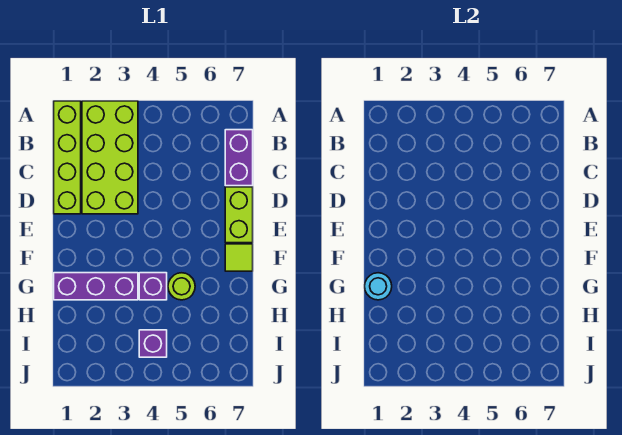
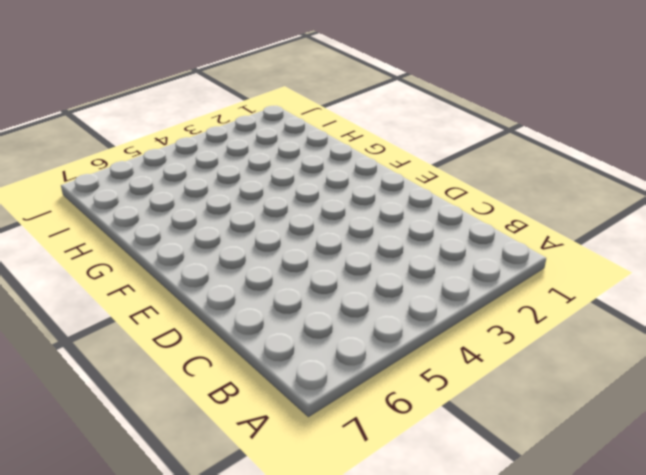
none -> lime brick A1:D1 level 1
none -> lime brick A2:D3 level 1

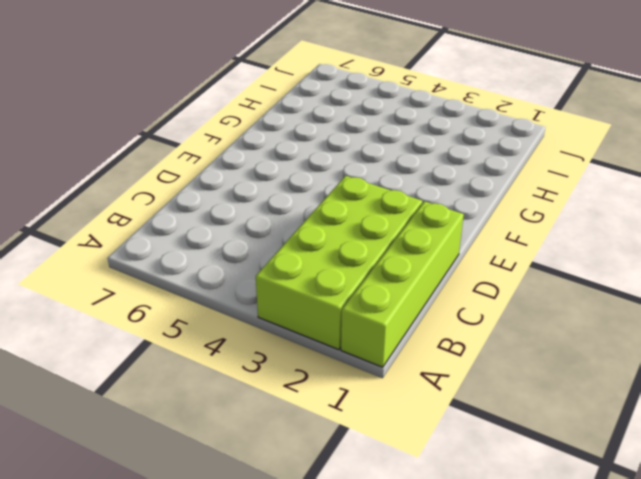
none -> purple brick B7:C7 level 1
none -> lime brick D7:E7 level 1

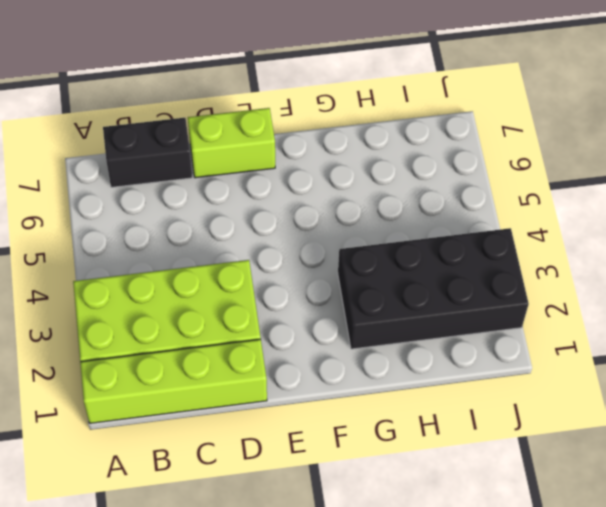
black brick B7:C7 level 1 -> purple brick B7:C7 level 1
black brick G2:J3 level 1 -> purple brick G1:G3 level 1
none -> lime tile F7 level 1
none -> purple brick G4 level 1

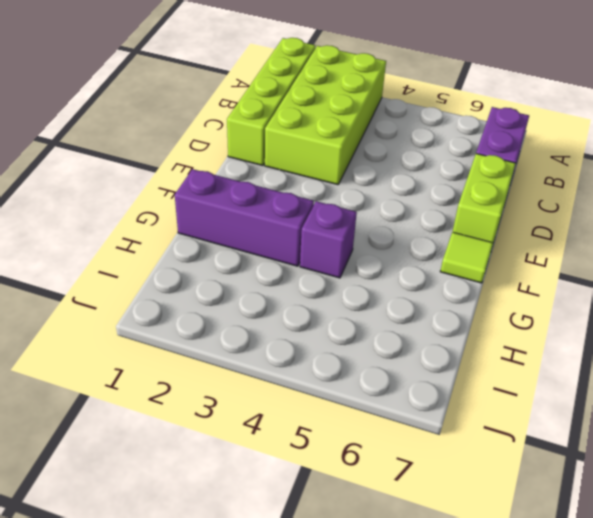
none -> lime round brick G5 level 1
none -> purple brick I4 level 1

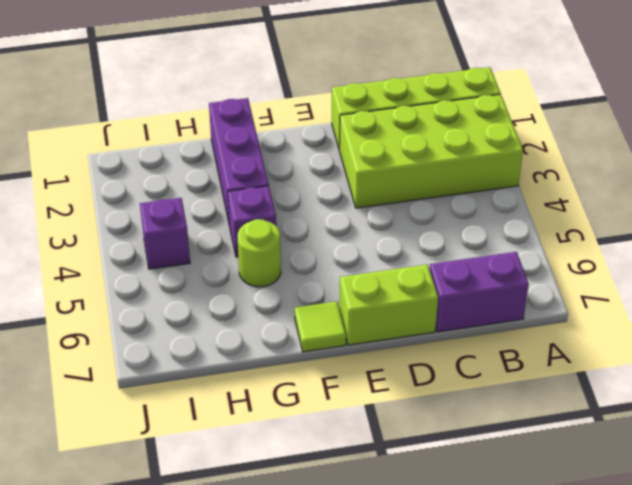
none -> cyan round brick G1 level 2

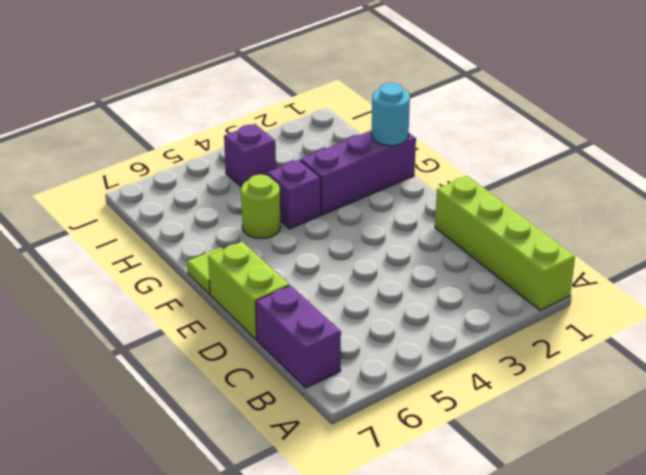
none -> lime brick A2:D3 level 1

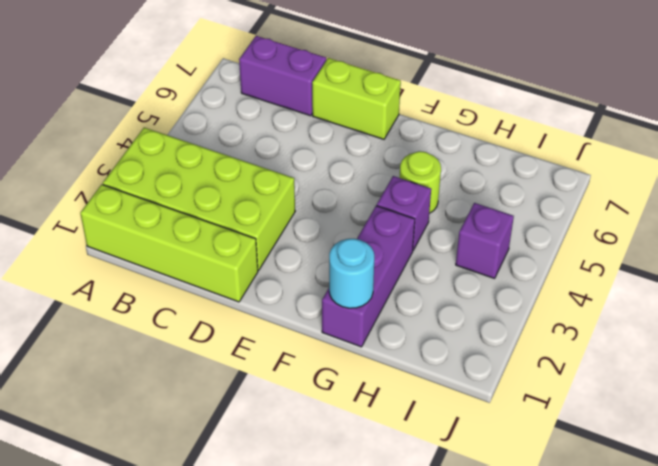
none -> lime tile F7 level 1

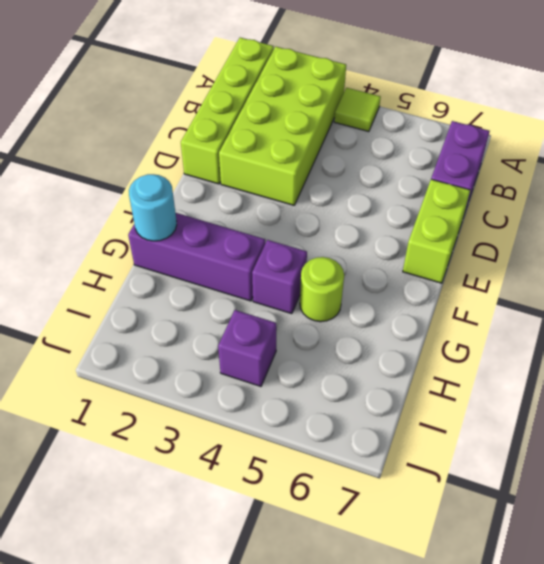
lime tile A4 level 1 -> lime tile F7 level 1

